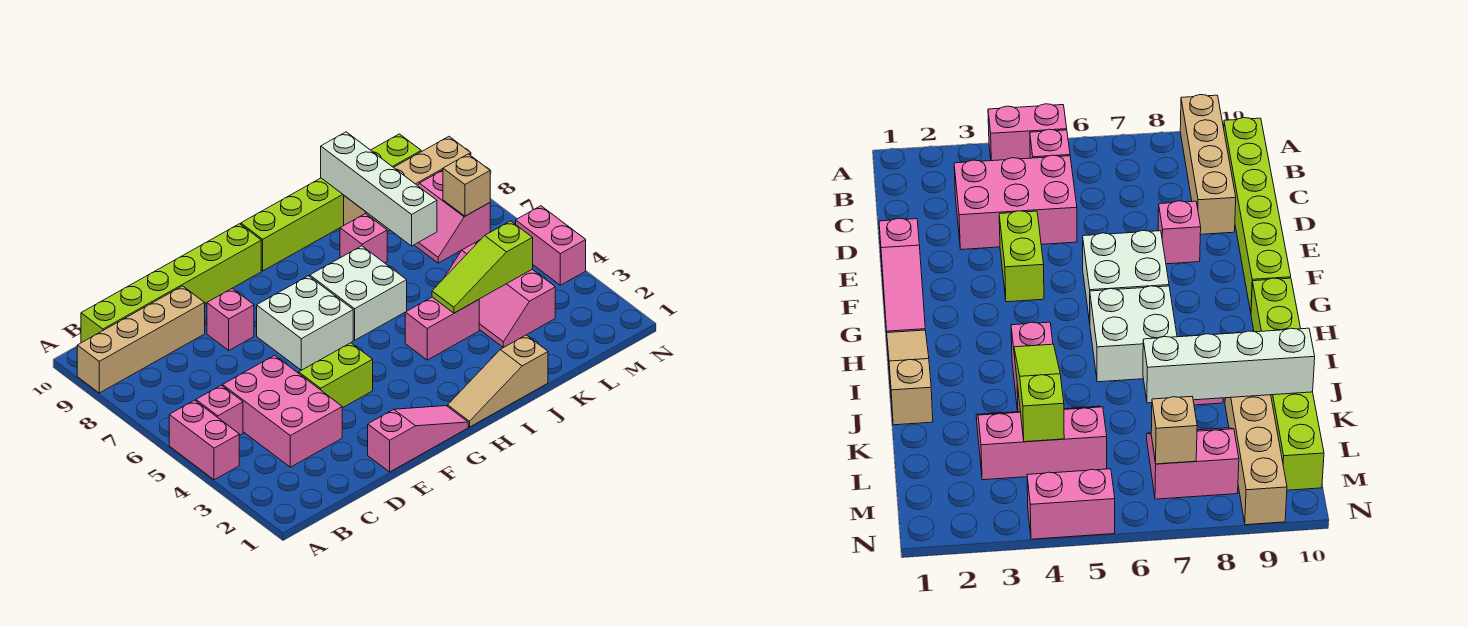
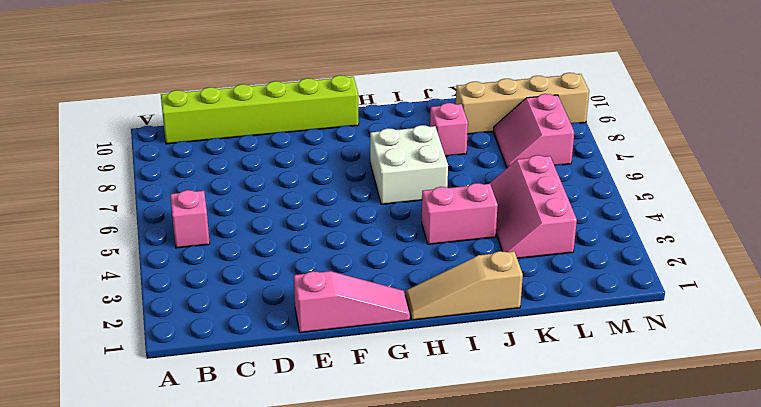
none -> pink brick A4:A5 level 1
none -> tan brick A9:D9 level 1
none -> pink brick C3:D5 level 1

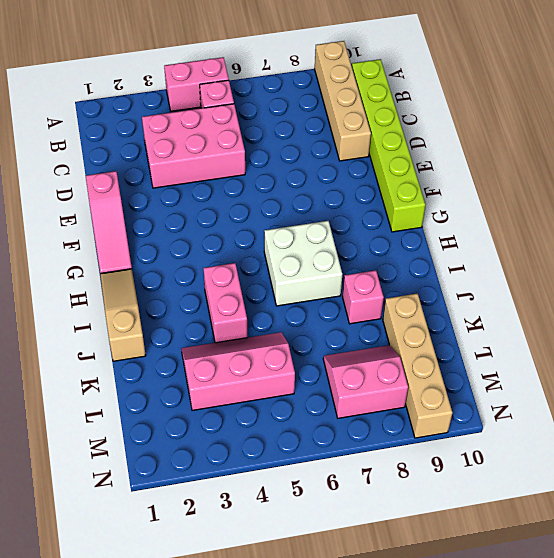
none -> lime brick E4:F4 level 1
none -> pink brick E8 level 1
none -> white brick F6:G7 level 1

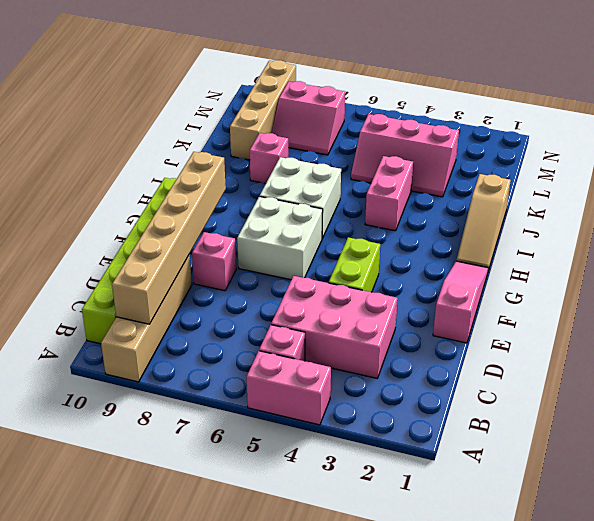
tan brick B9:G9 level 2 -> none
none -> lime brick H10:M10 level 1
none -> pink brick N4:N5 level 1
none -> lime slope J4:L4 level 2 top L

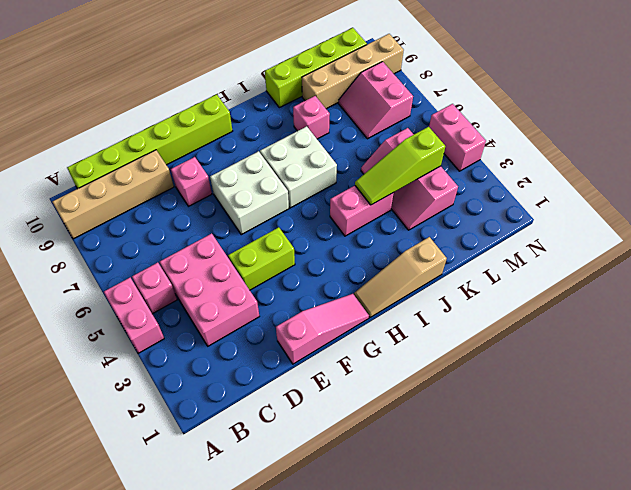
lime brick J10:M10 level 1 -> lime brick H10:M10 level 1
none -> white brick K7:K10 level 2
none -> tan brick M7 level 2

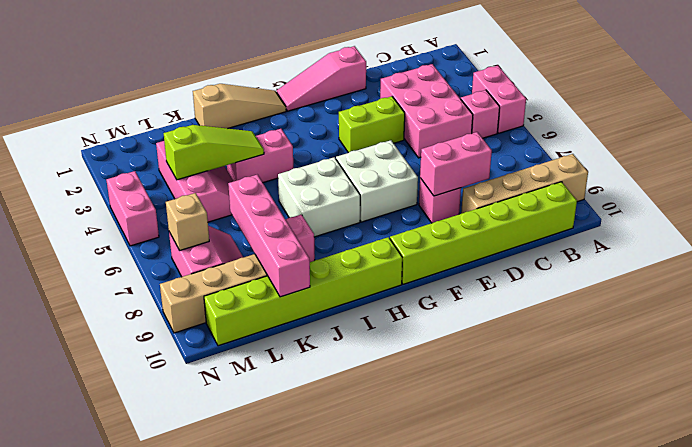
pink brick D8:E8 level 2 -> none
pink brick K7:K10 level 2 -> white brick K7:K10 level 2

